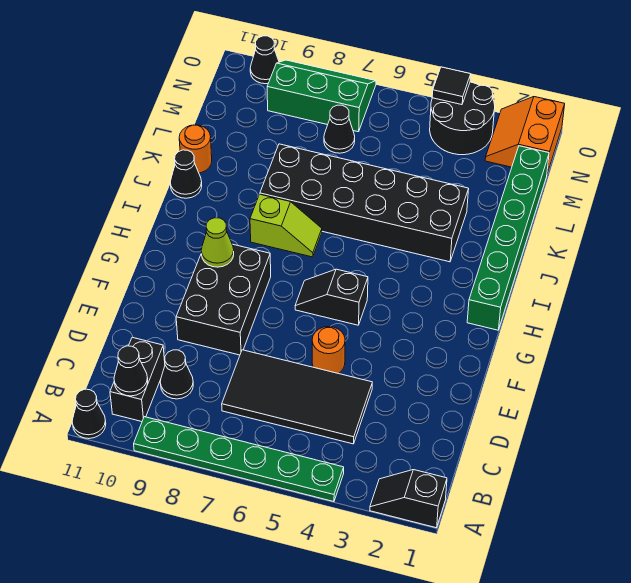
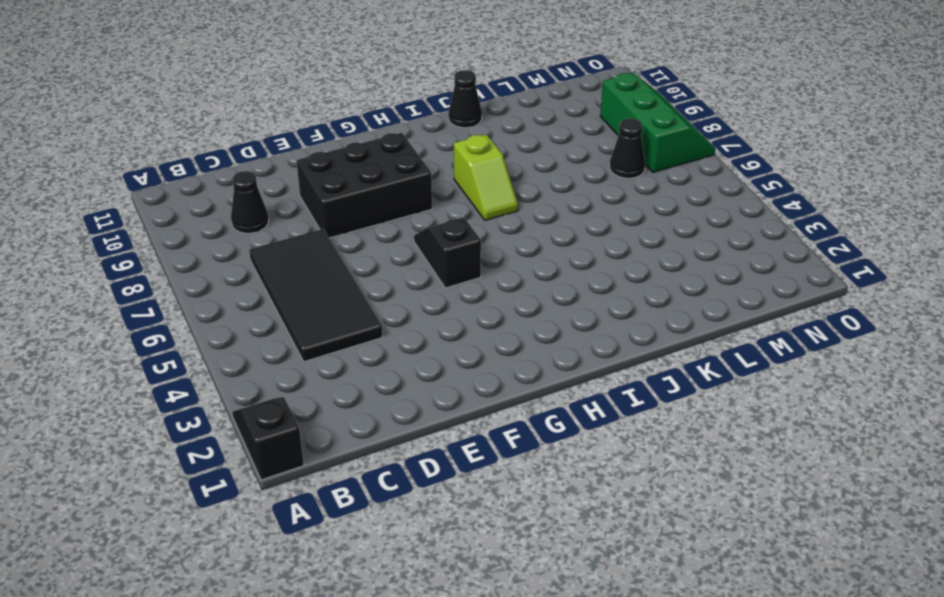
none -> green plate A4:A9 level 1
none -> black cone A11 level 1
none -> black brick B10:C10 level 1

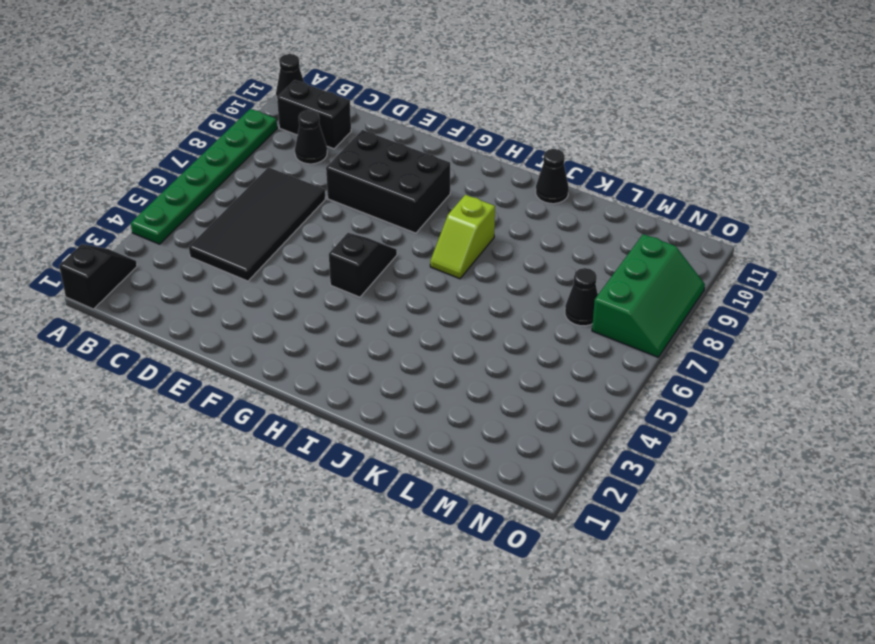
none -> orange round brick E5 level 1
none -> green brick H1:M1 level 1
none -> black brick J3:K8 level 1

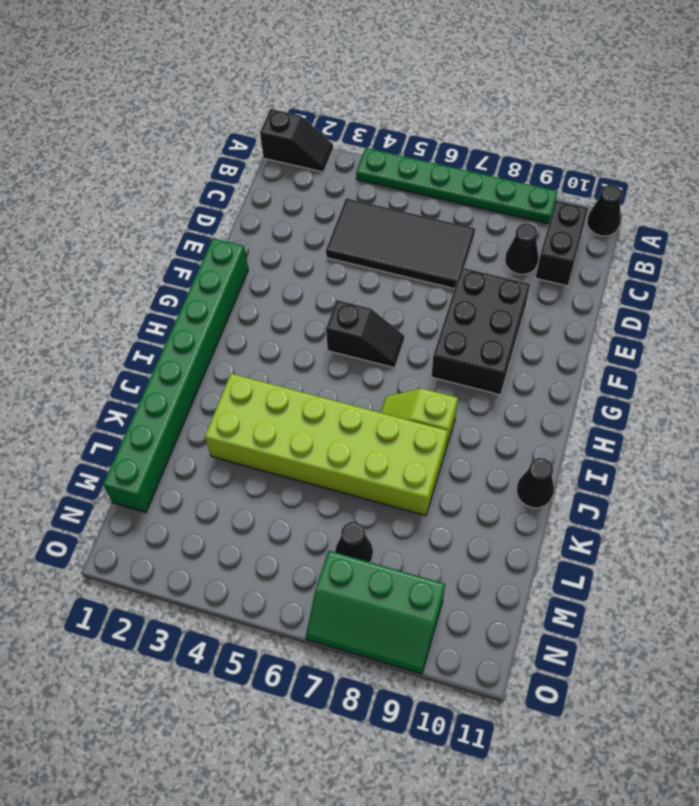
green brick F1:M1 level 1 -> green brick H1:M1 level 1
lime brick J3:K8 level 1 -> black brick J3:K8 level 1
none -> orange round brick E5 level 1
none -> orange round brick K11 level 1
none -> orange slope N1:O2 level 1 top 1

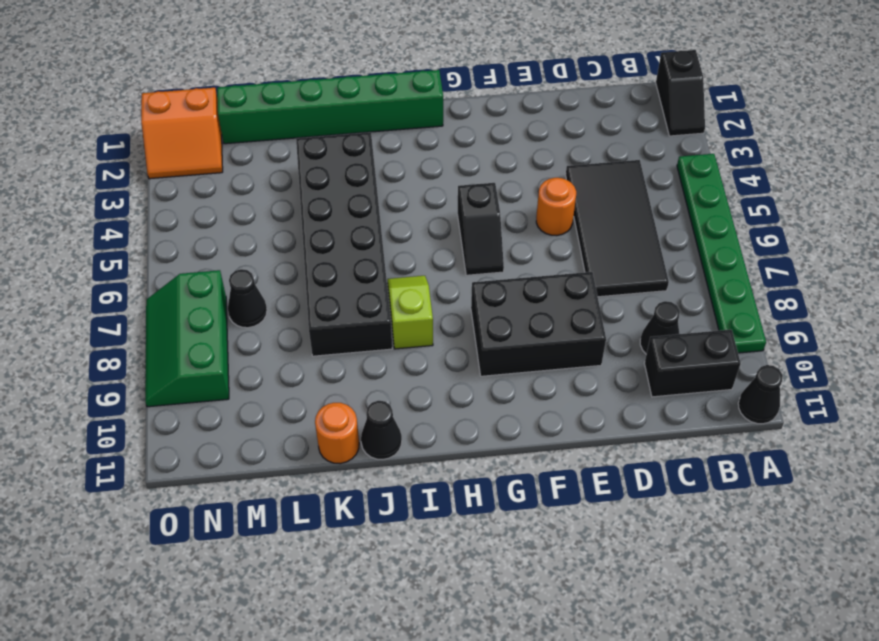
none -> black round brick N3:O4 level 1
none -> black cone O10 level 1
none -> black cone B10 level 2

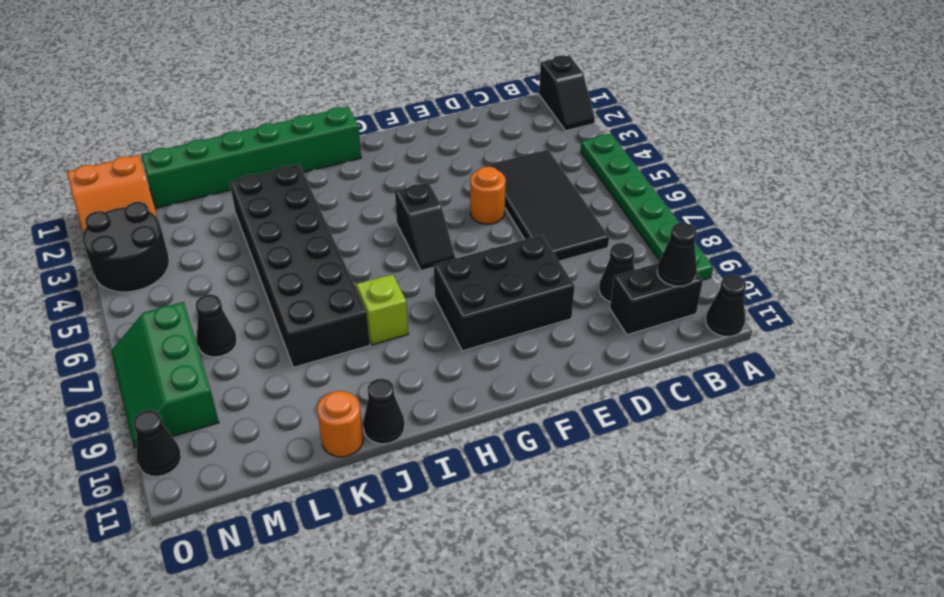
none -> lime cone G9 level 2
none -> black tile O4 level 2

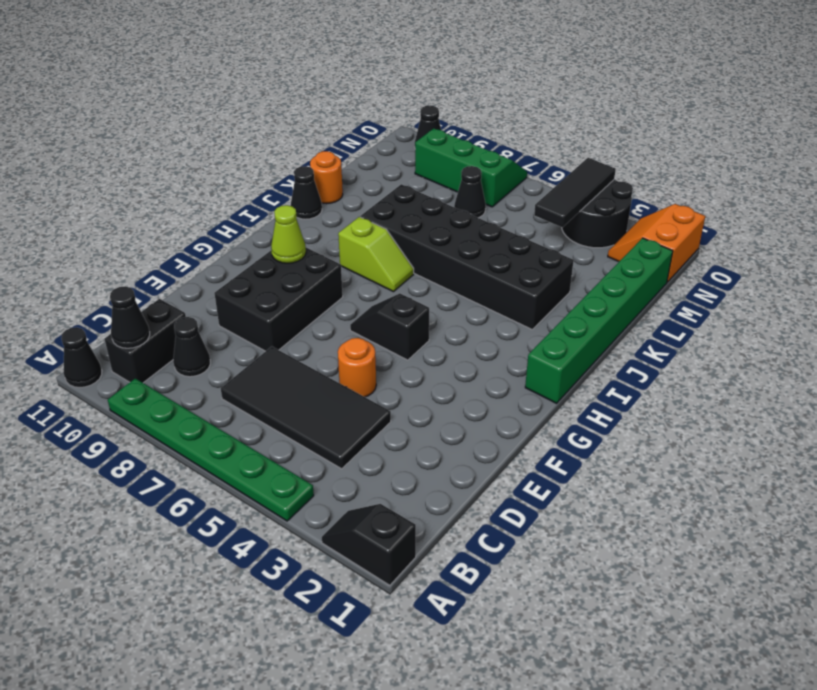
black tile M4:O4 level 2 -> black tile O4 level 2

